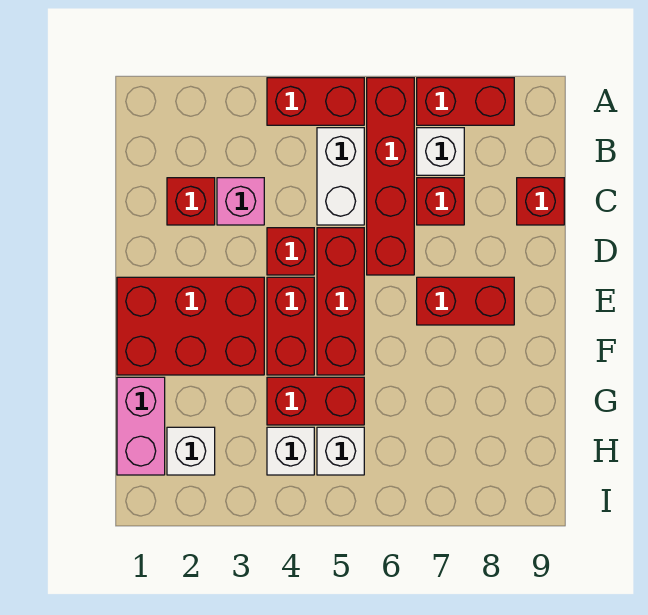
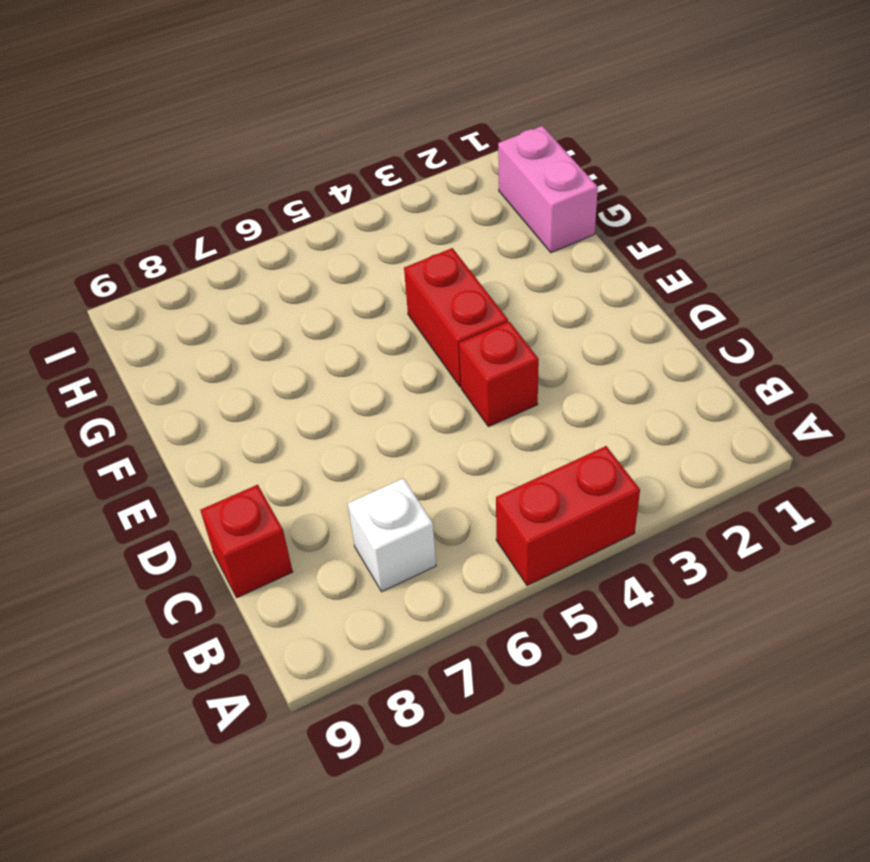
none -> red brick A6:D6 level 1
none -> red brick A7:A8 level 1
none -> white brick B5:C5 level 1

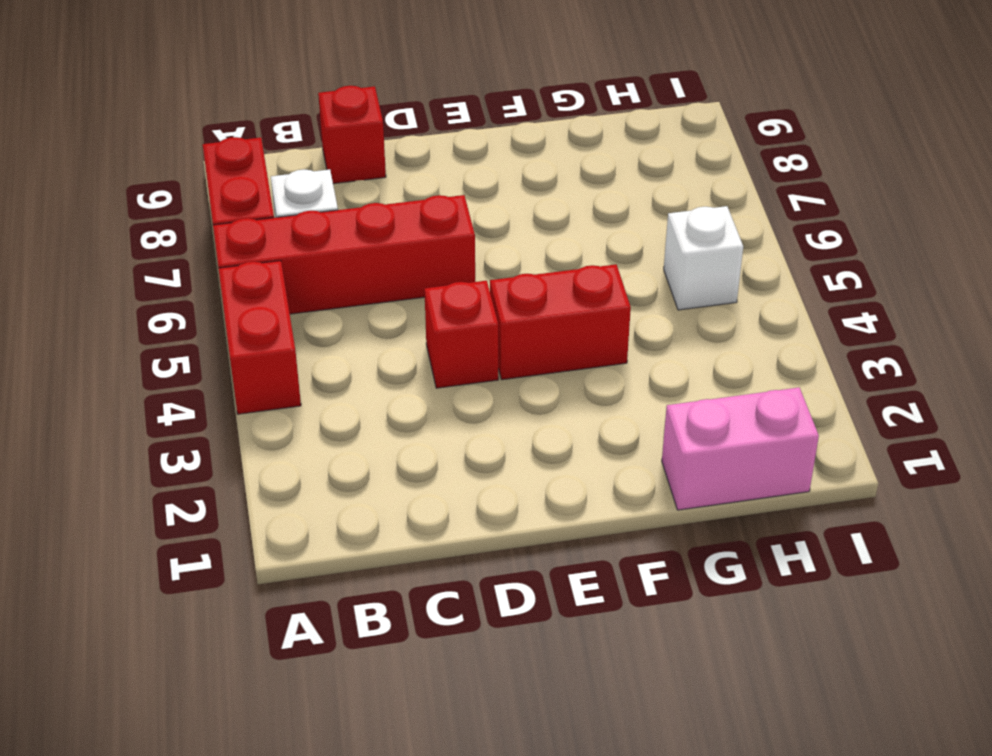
none -> white brick B5:C5 level 1
none -> red brick C2 level 1
none -> pink brick C3 level 1

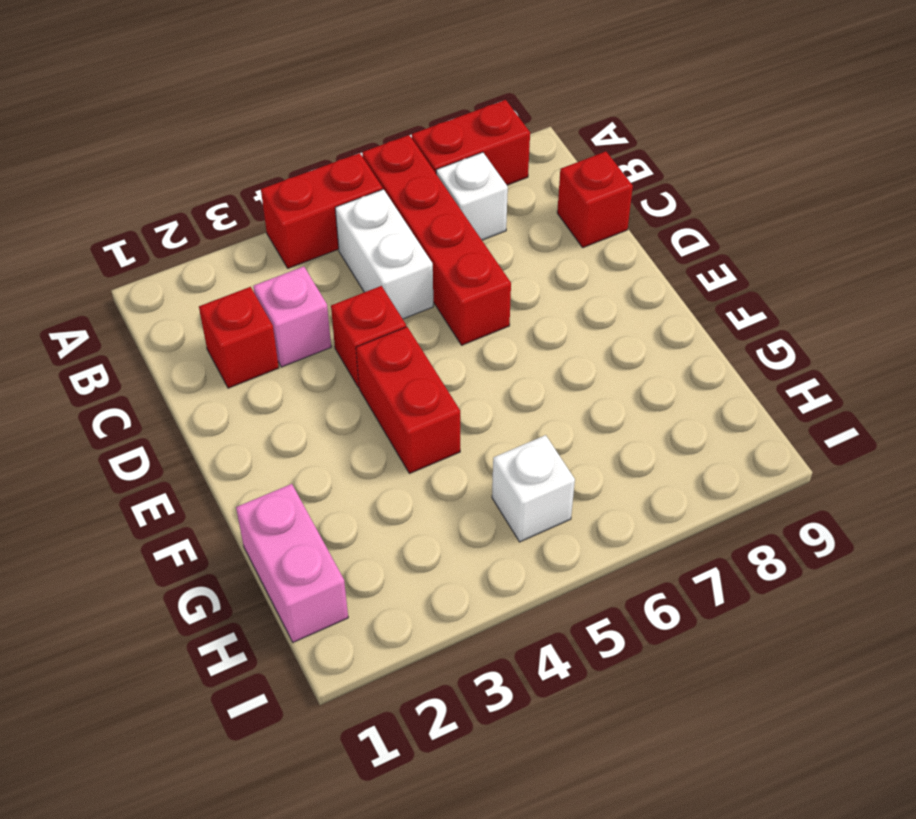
none -> red brick C7 level 1
none -> red brick D5:F5 level 1
none -> red brick E1:F3 level 1

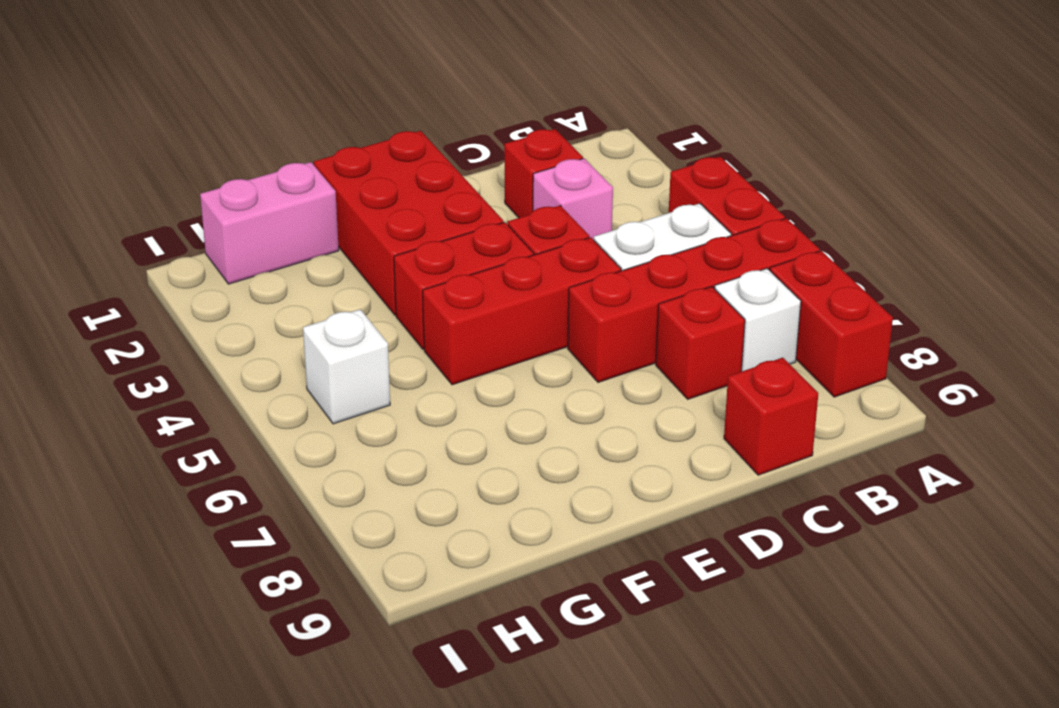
none -> red brick E7:E8 level 1
none -> red brick G4:G5 level 1
none -> white brick H2 level 1

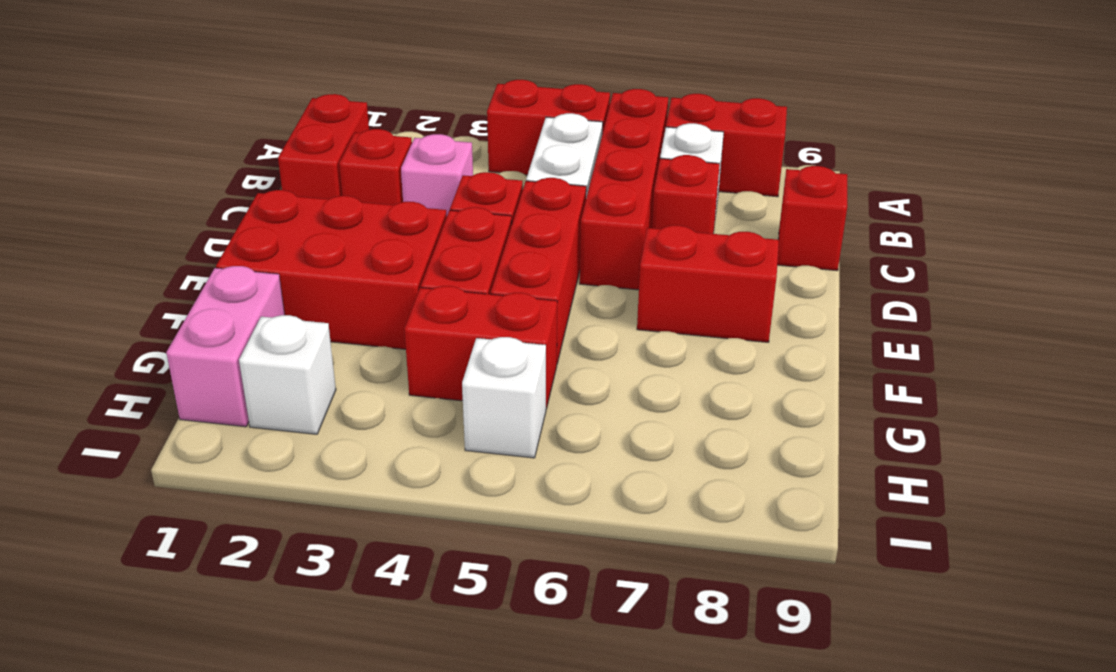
red brick B1:C1 level 1 -> none
none -> white brick H4 level 1

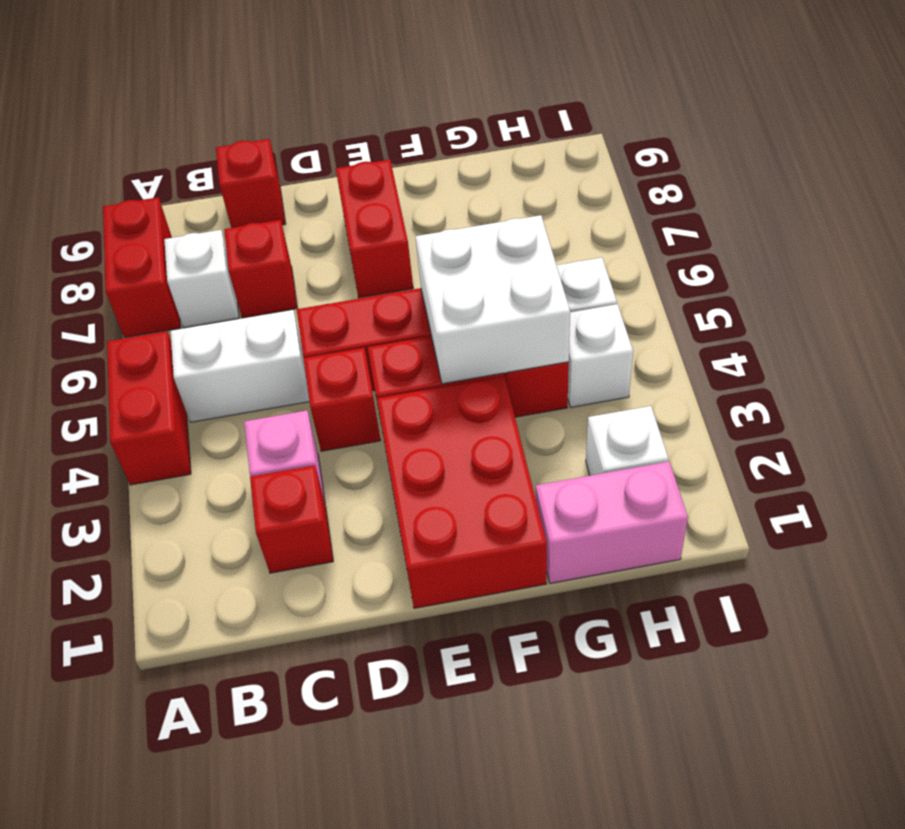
white brick F4:G5 level 2 -> none
none -> red brick A6:D6 level 1

